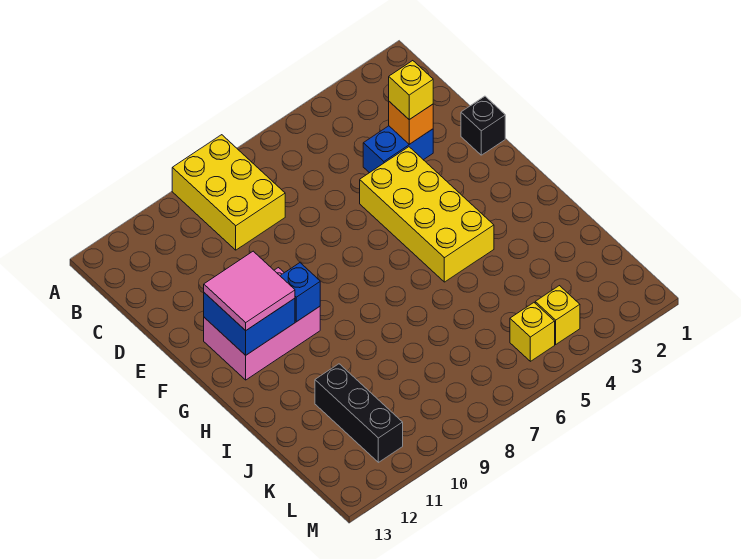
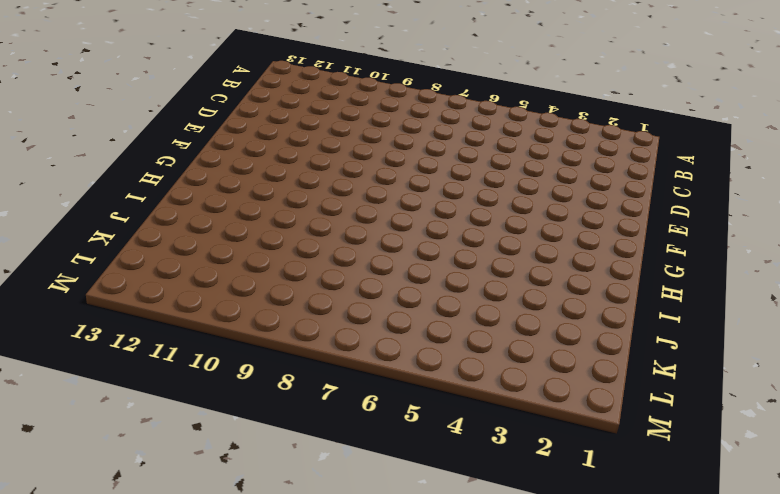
none -> yellow brick A8:C9 level 1
none -> blue brick D3:D4 level 1
none -> black brick E1 level 1

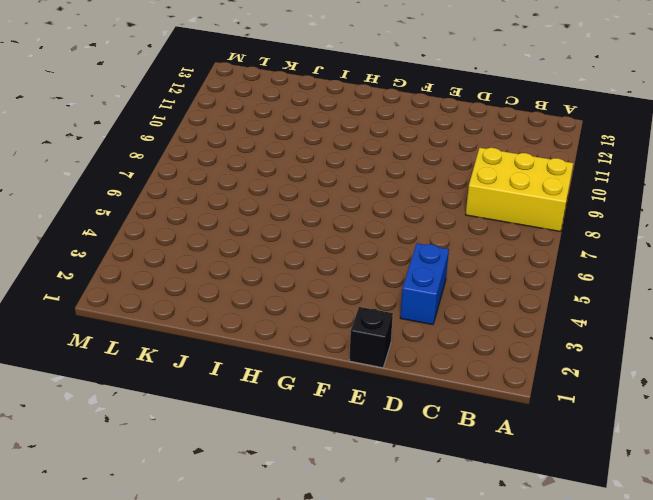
none -> yellow brick E4:H5 level 1
none -> pink brick F10:G12 level 1
none -> black brick J11:L11 level 1

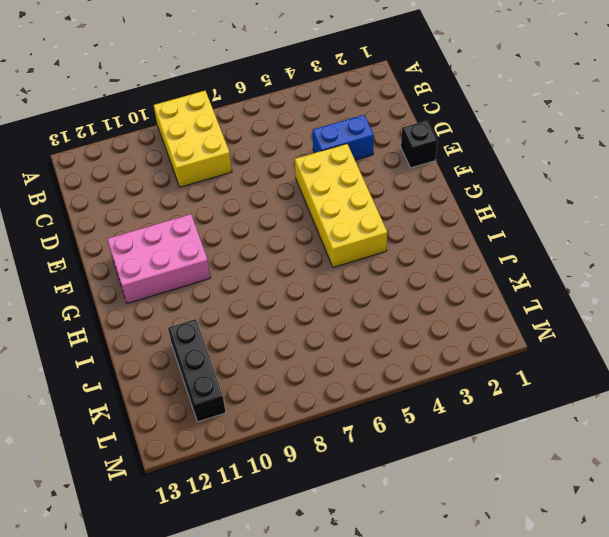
none -> yellow brick L4 level 1
none -> yellow brick L5 level 1
none -> orange brick D3 level 2

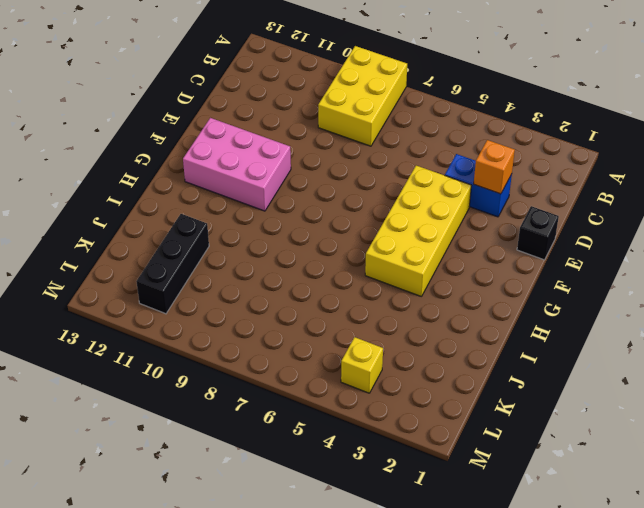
none -> yellow brick L5 level 1
none -> blue brick F11:G12 level 2
none -> blue brick G10 level 2

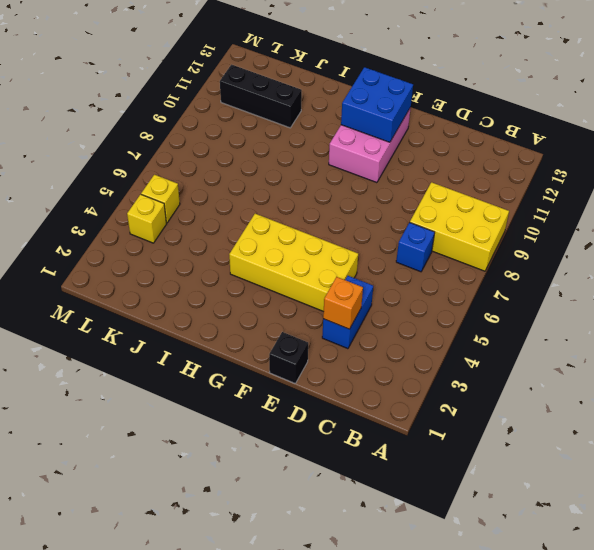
blue brick C7 level 1 -> blue brick G10 level 2
none -> yellow brick D3 level 3
none -> pink tile F11:G12 level 3

